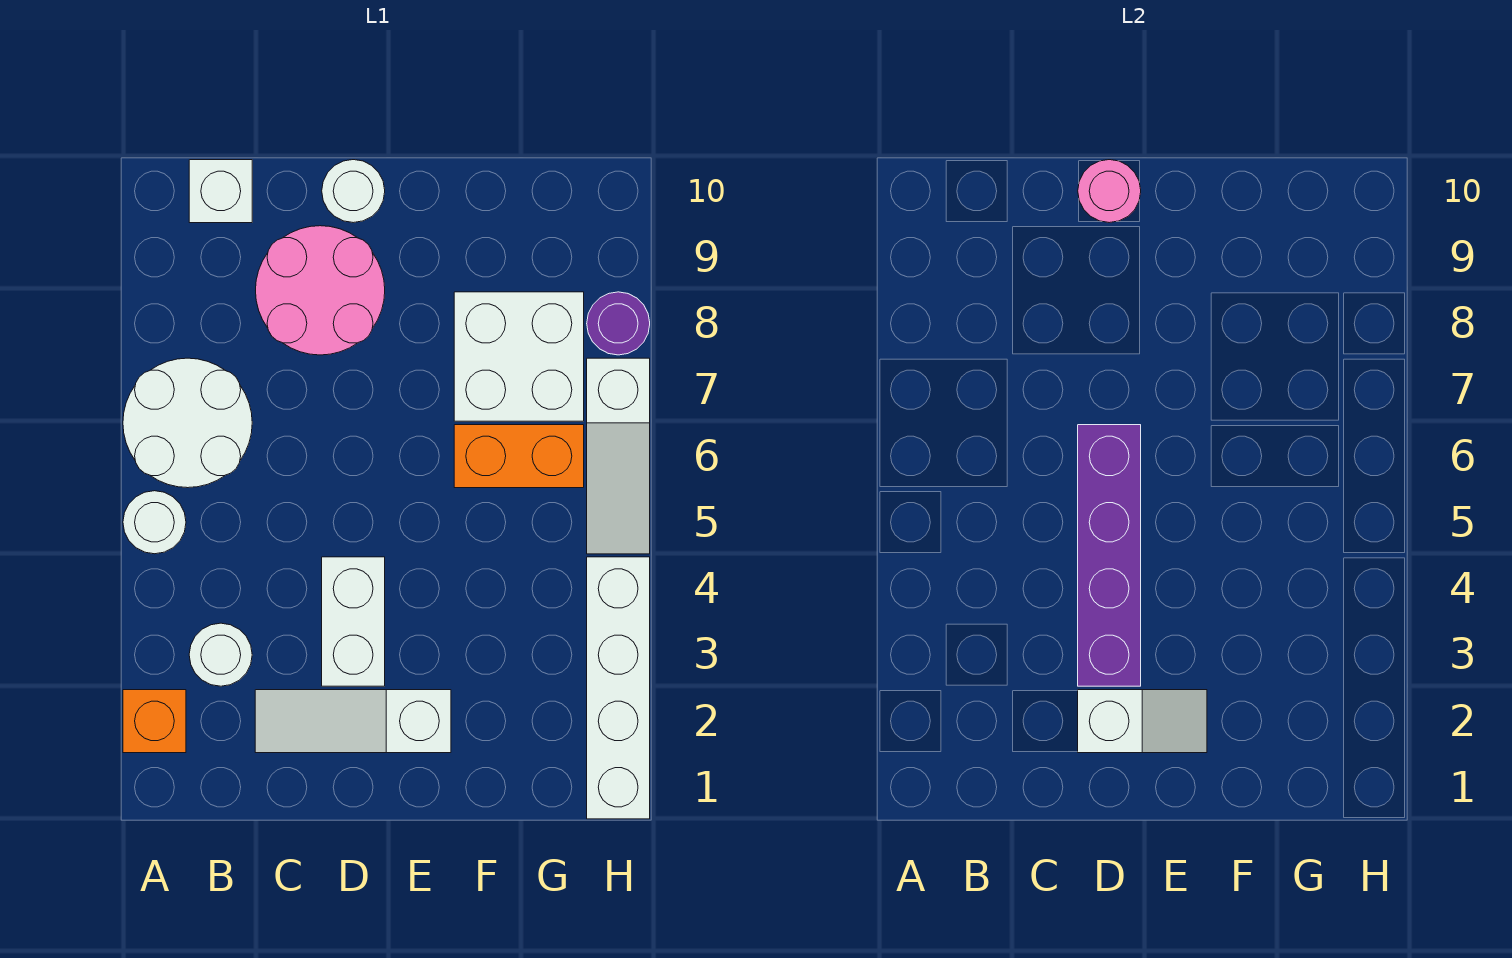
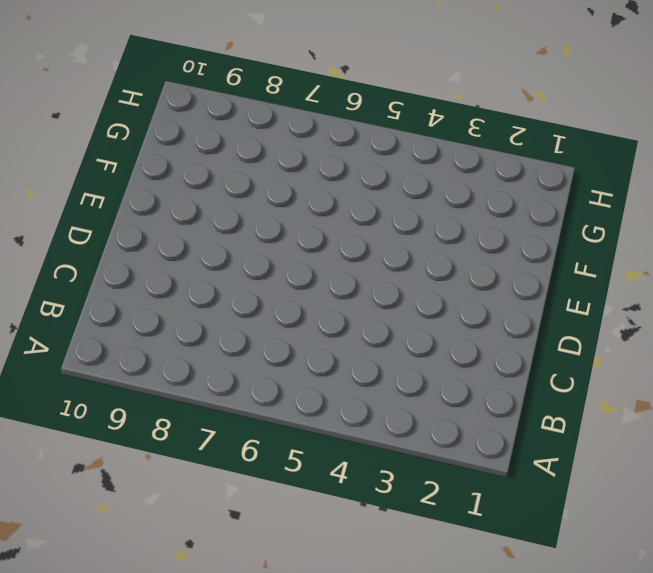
none -> orange brick A2 level 1
none -> white round brick A5 level 1
none -> white round brick A6:B7 level 1

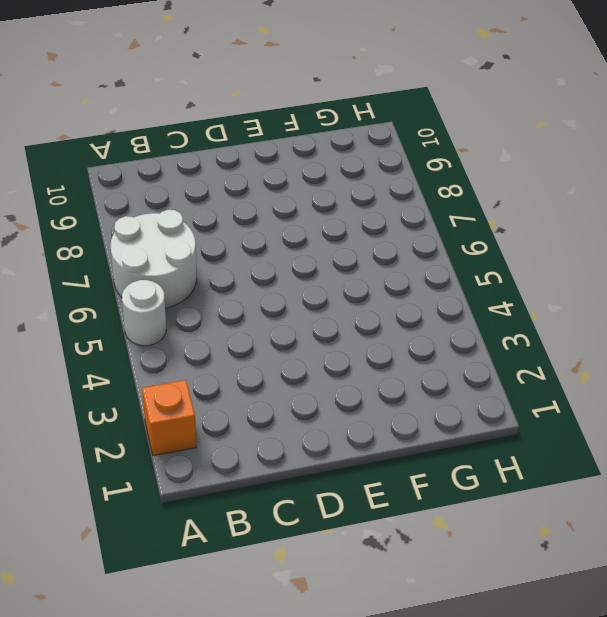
none -> white round brick B3 level 1
none -> white brick B10 level 1
none -> white slope C2:E2 level 1 top E

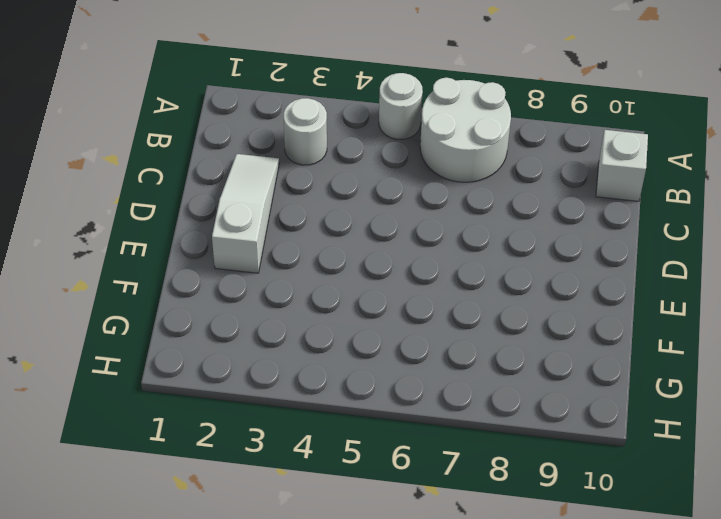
none -> orange brick A2 level 1
none -> pink round brick C8:D9 level 1
none -> white brick D3:D4 level 1

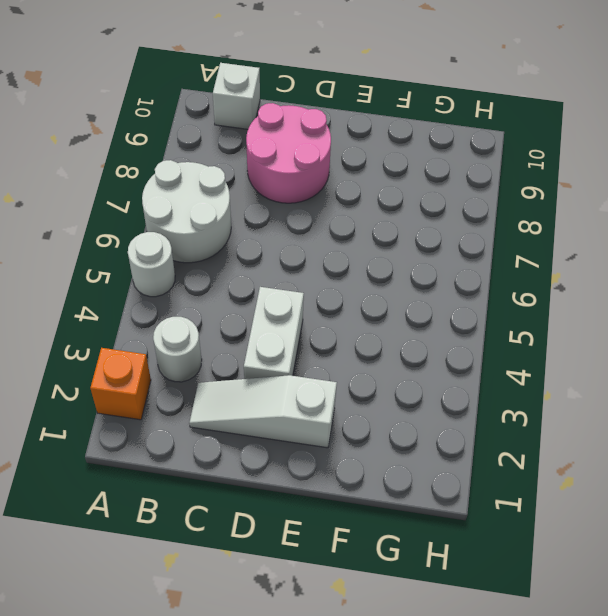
none -> white round brick D10 level 1
none -> orange brick F6:G6 level 1
none -> white brick F7:G8 level 1

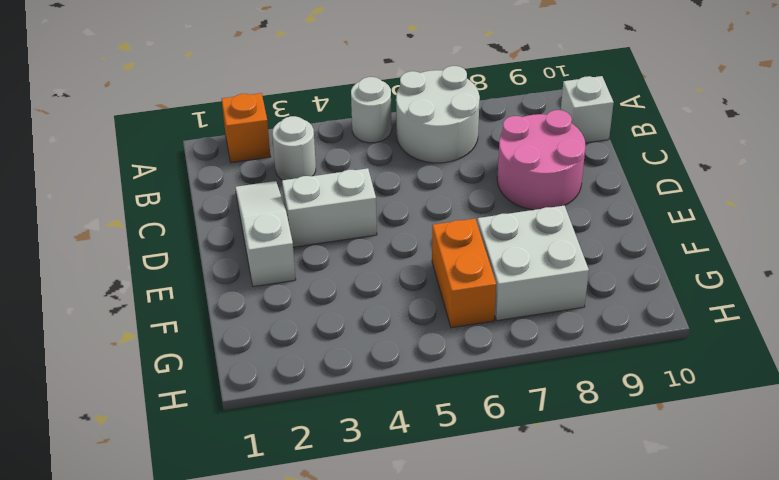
none -> white round brick D10 level 1
none -> white brick H1:H4 level 1
none -> white slope H5:H7 level 1 top 7

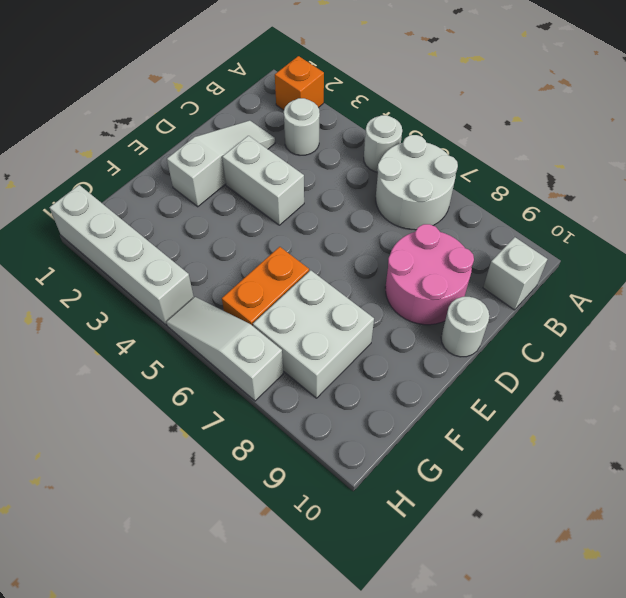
none -> purple round brick H8 level 1
none -> white slope D2:E2 level 2 top D
none -> purple brick D3:D6 level 2

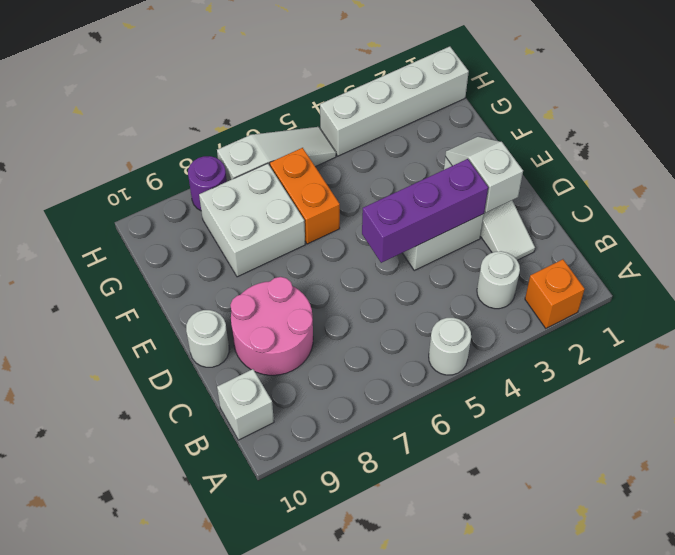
purple brick D3:D5 level 2 -> purple brick D3:D6 level 2
none -> white round brick A6:B7 level 1
none -> pink round brick D10 level 2

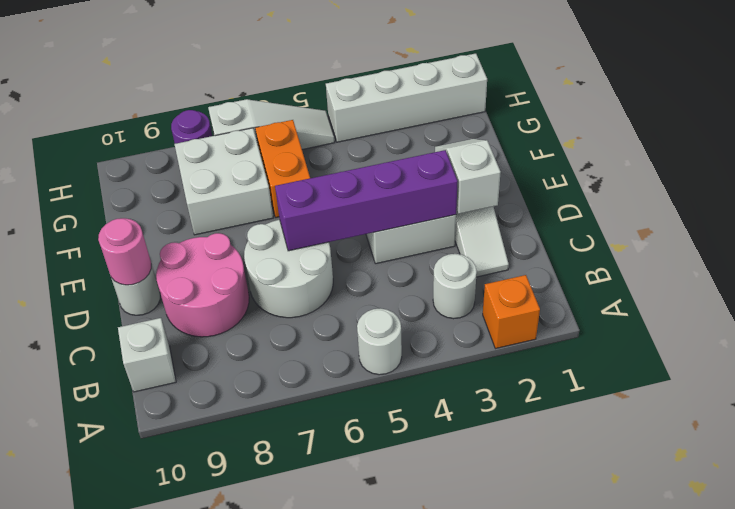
white round brick C6:D7 level 1 -> white round brick A6:B7 level 1

